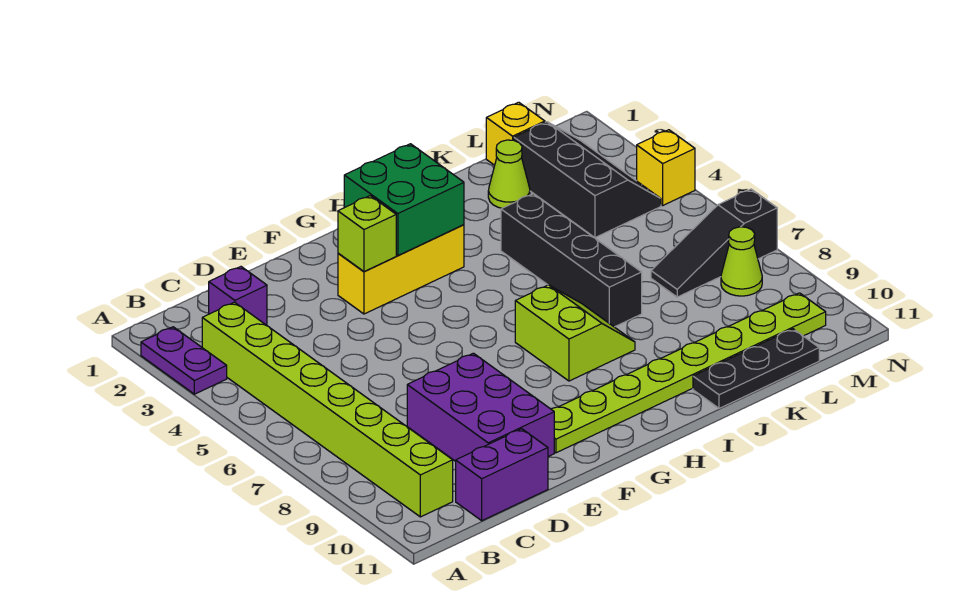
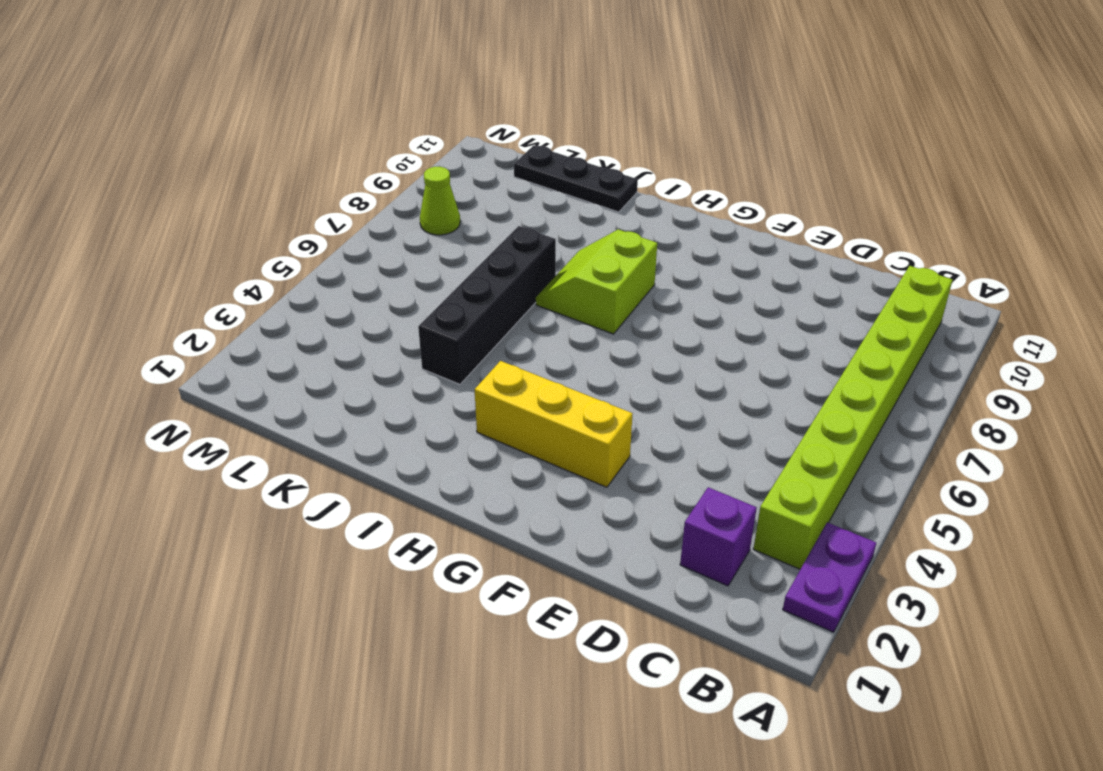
none -> purple brick C11:D11 level 1
none -> purple brick D8:E10 level 1
none -> lime plate F10:M10 level 1

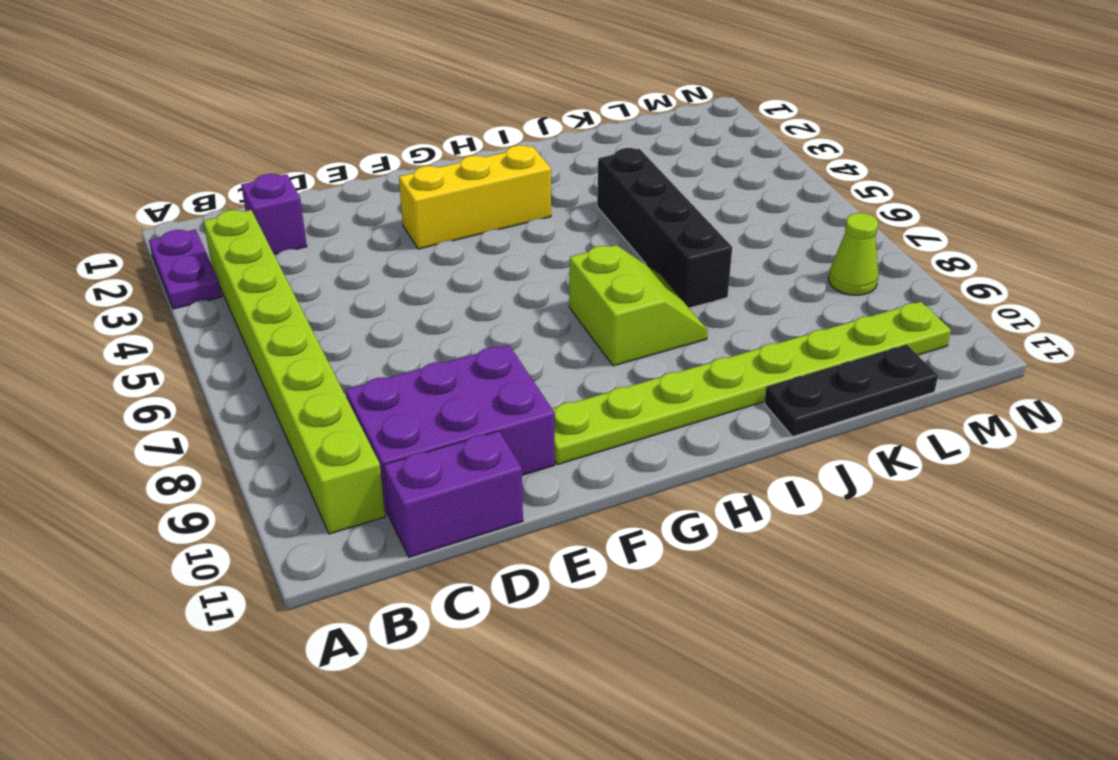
purple brick C9:E10 level 1 -> purple brick D8:E10 level 1
none -> lime cone K2 level 1
none -> yellow brick L1 level 1
none -> black slope L2:M4 level 1 top L

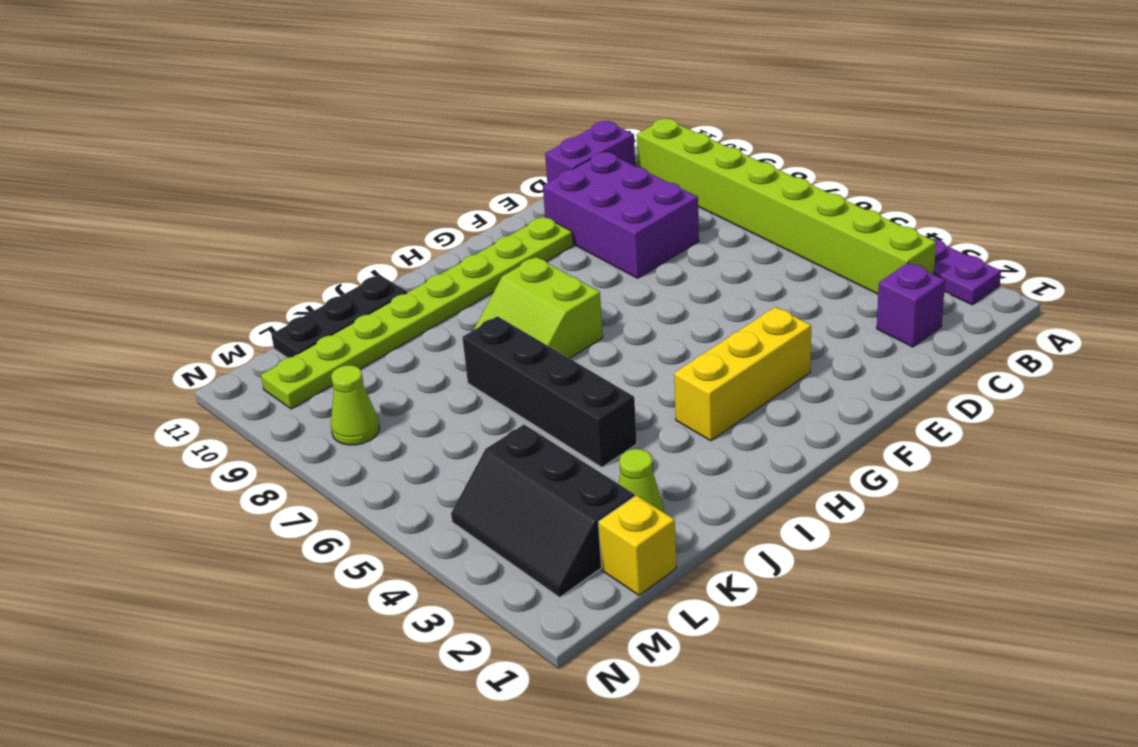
none -> black slope L7:N7 level 1 top N
none -> yellow brick N4 level 1
none -> lime brick F3 level 2

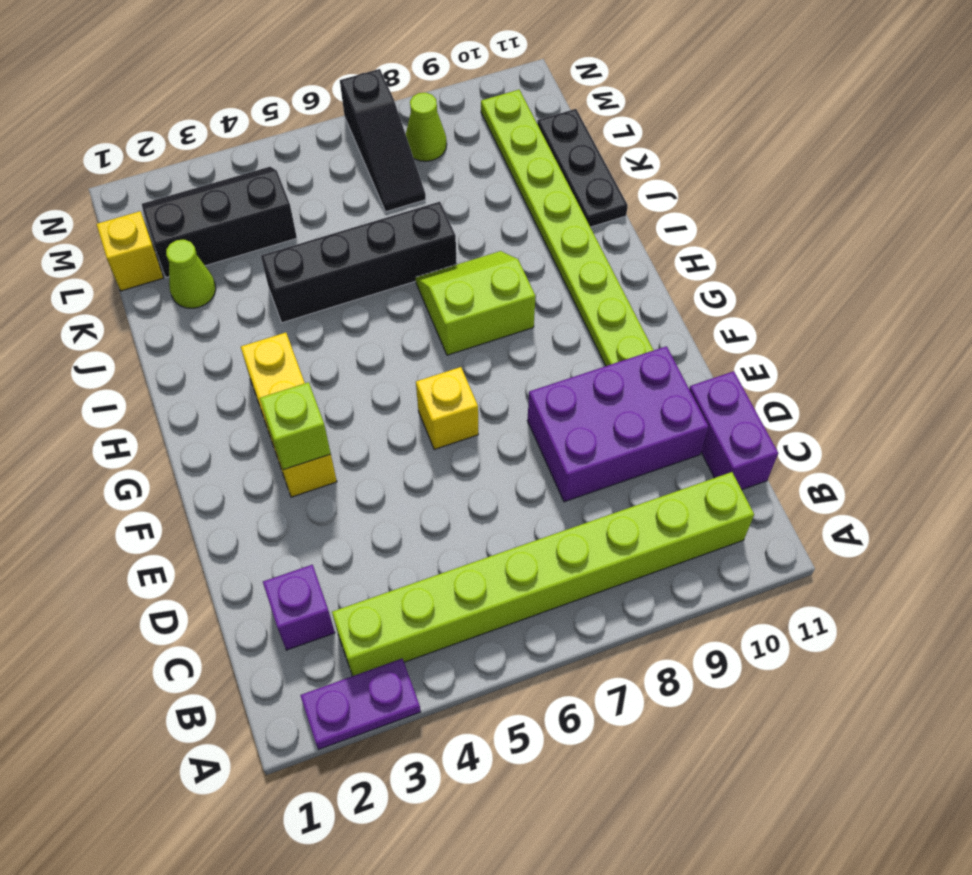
yellow brick F6 level 1 -> yellow brick N4 level 1
none -> green brick G2:H3 level 2

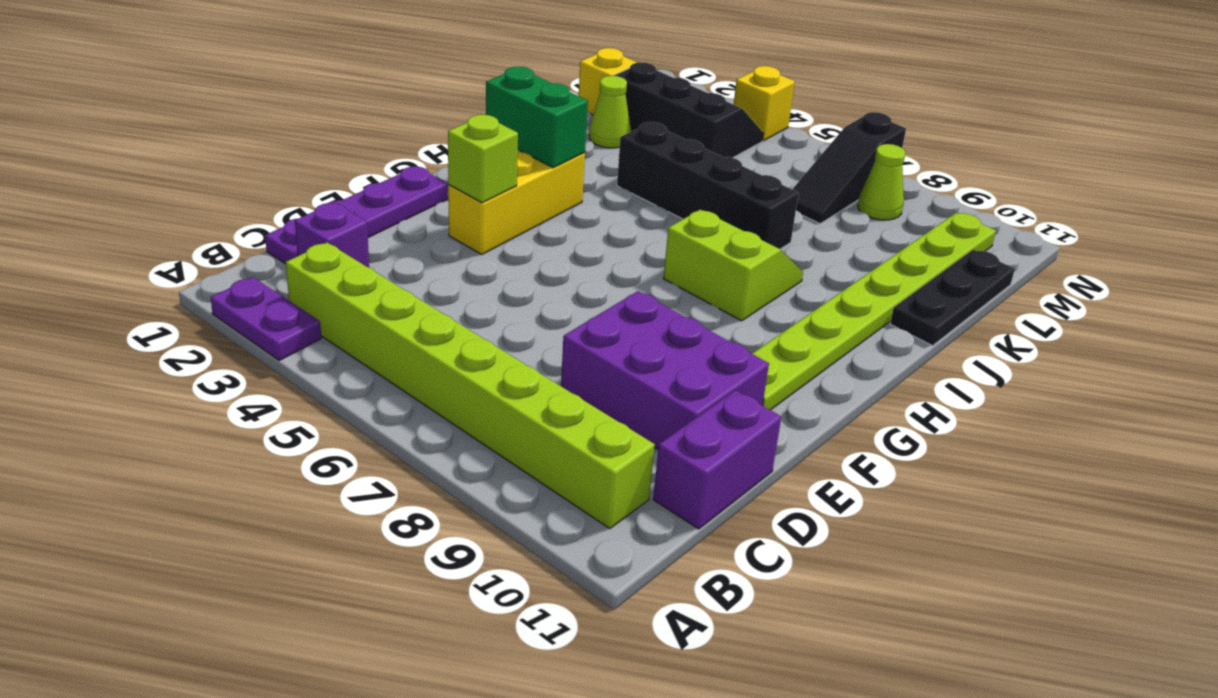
purple plate C1:F1 level 1 -> none
green brick H2:H3 level 2 -> green brick G2:H3 level 2

